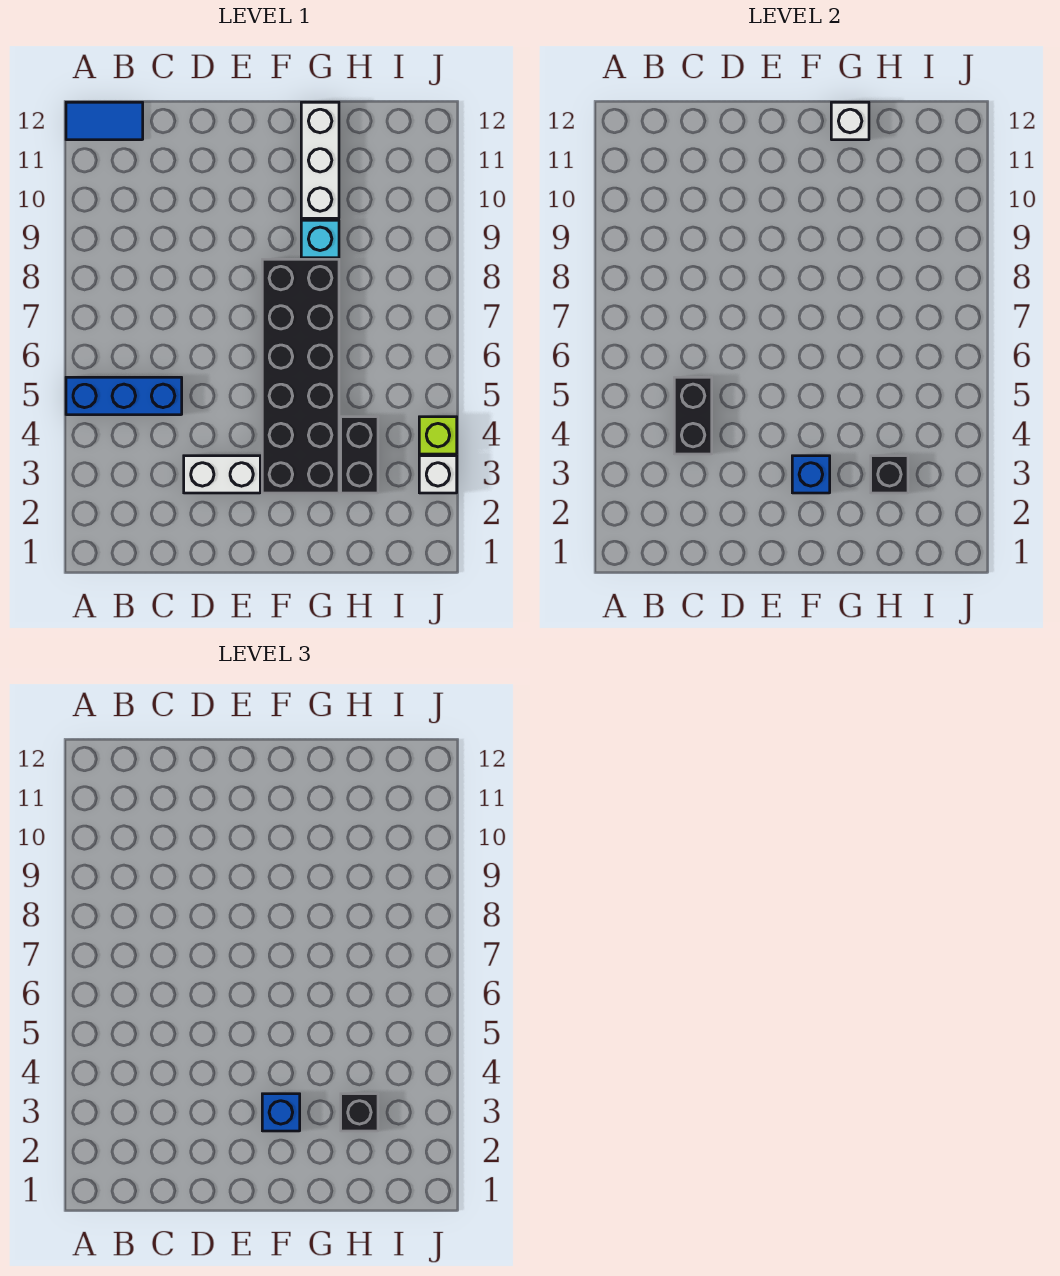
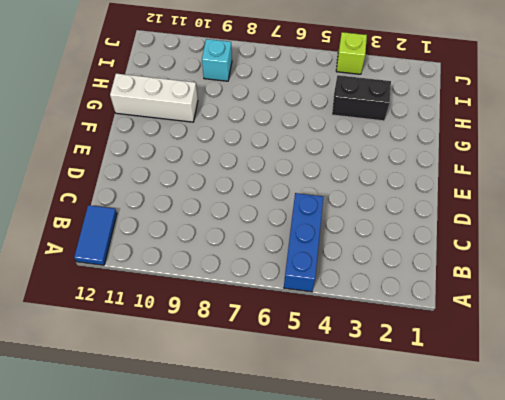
cyan brick I9 level 1 -> cyan brick G9 level 1
none -> white brick D3:E3 level 1
none -> black brick F3:G8 level 1
none -> white brick J3 level 1

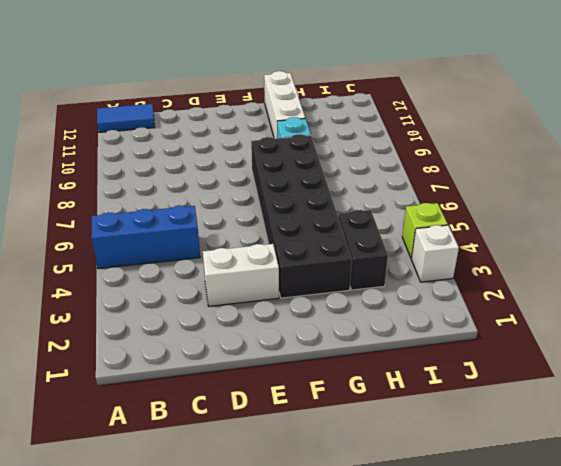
none -> black brick C4:C5 level 2
none -> blue brick F3 level 2
none -> white brick G12 level 2

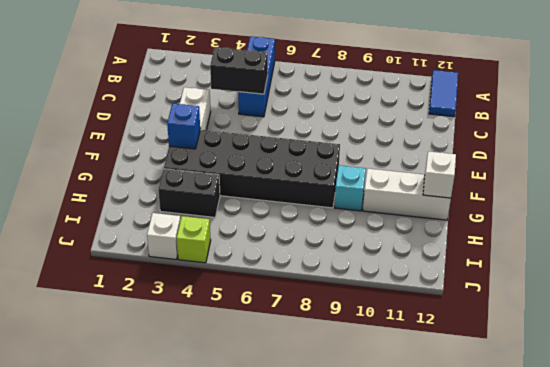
none -> black brick H3 level 2
none -> blue brick F3 level 3
none -> black brick H3 level 3

